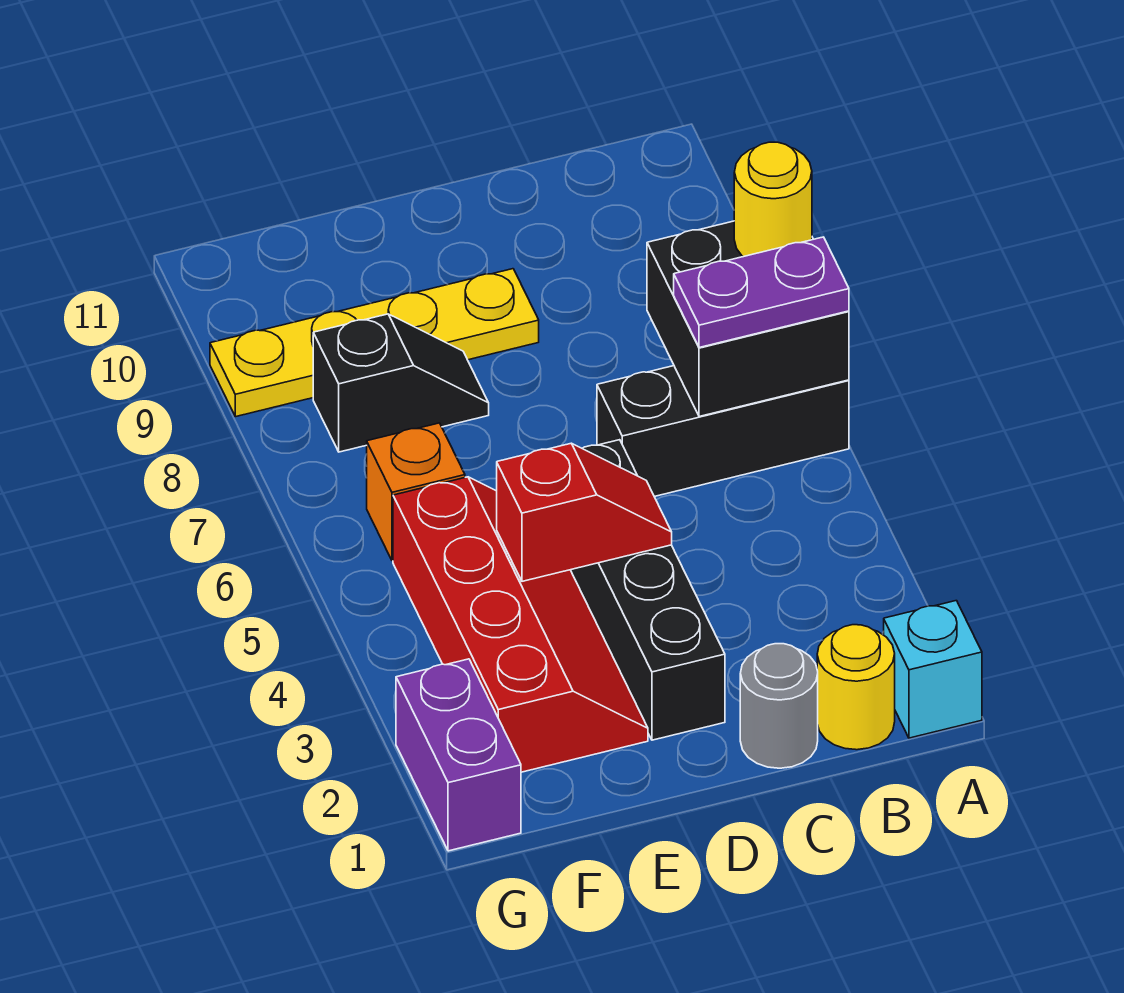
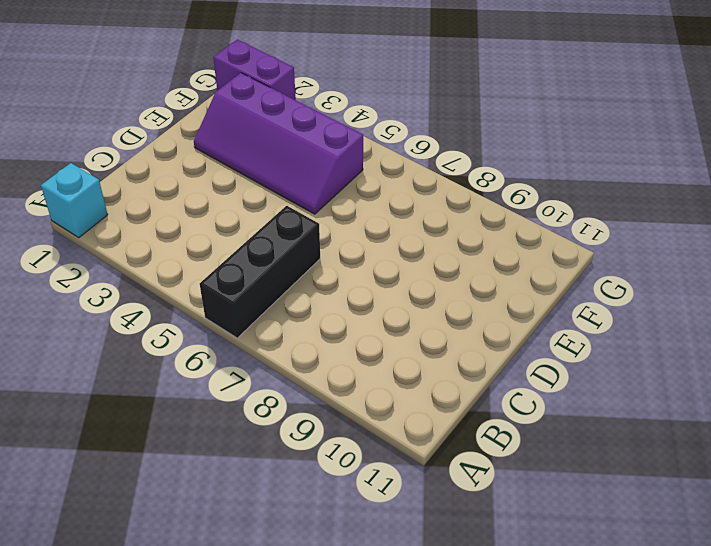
purple slope E2:F5 level 1 top F -> red slope E2:F5 level 1 top F
none -> yellow round brick B1 level 1
none -> grey round brick C1 level 1
none -> black brick D2:D5 level 1

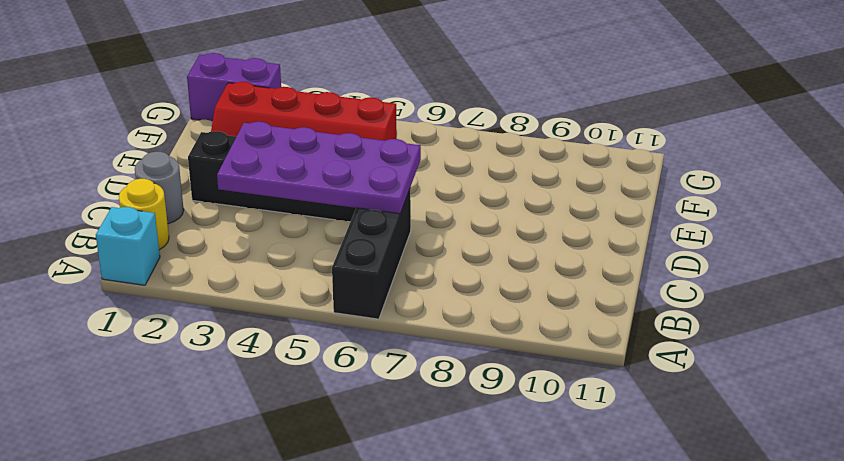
purple plate C3:D6 level 2 -> red slope D4:E4 level 2 top E
none -> yellow plate D9:G9 level 1
none -> black slope E8:F8 level 1 top F
none -> orange brick F6 level 1

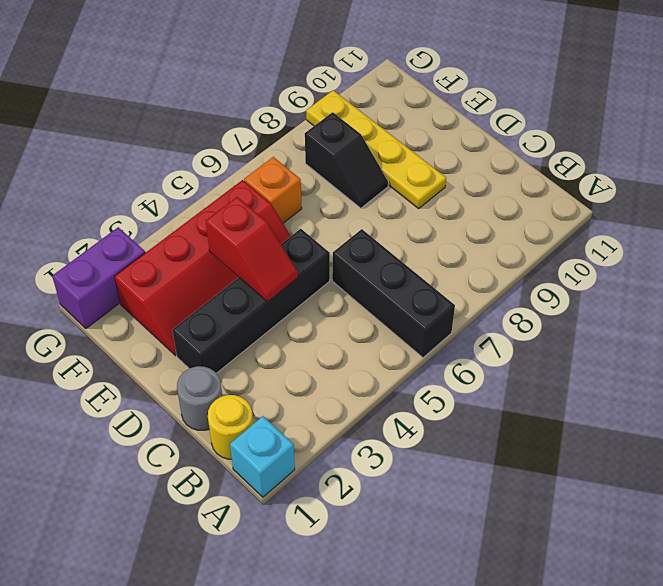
none -> black brick A6:B7 level 2
none -> purple plate A6:B6 level 3
none -> yellow round brick A7 level 3

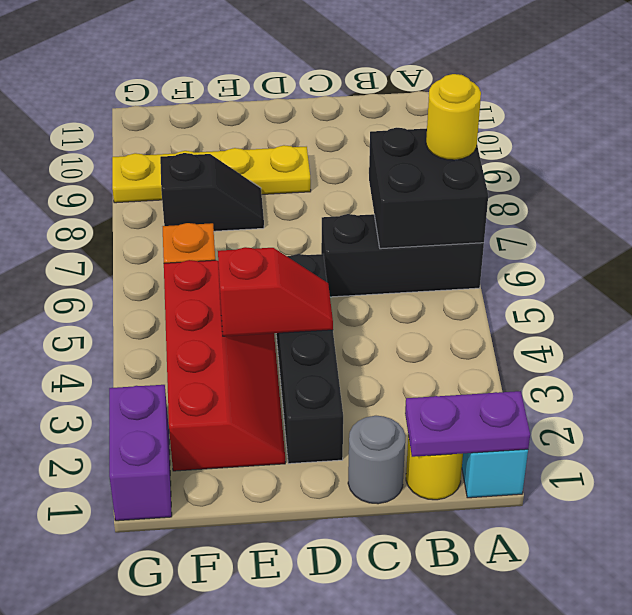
purple plate A1:B1 level 2 -> purple plate A6:B6 level 3

